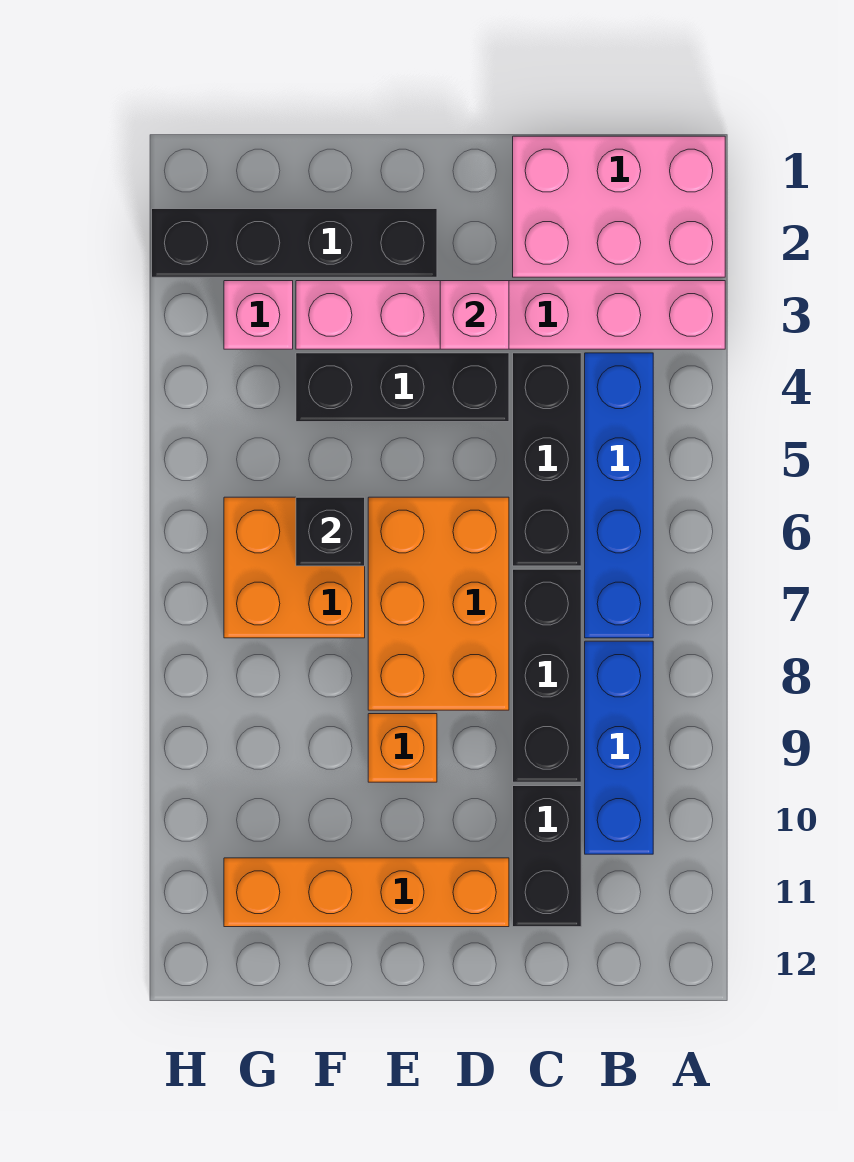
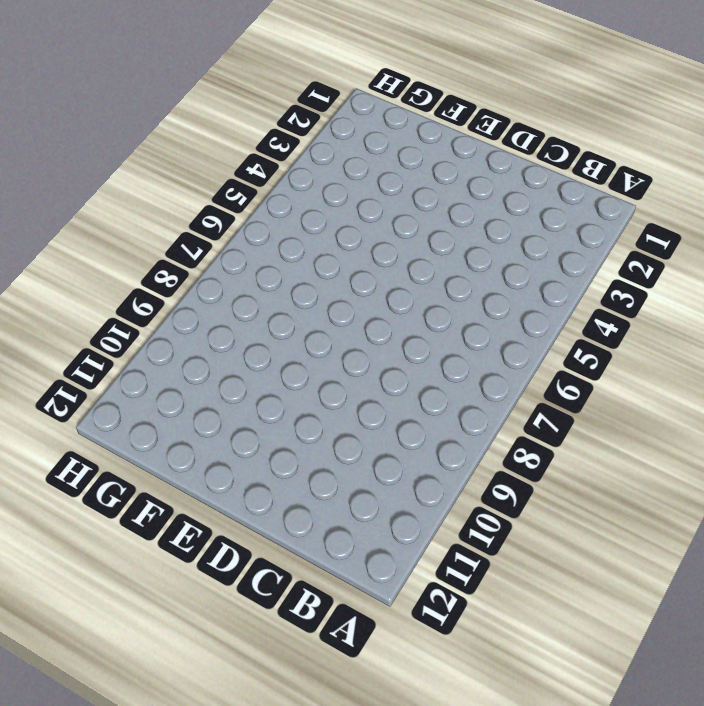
none -> pink brick A1:C2 level 1
none -> pink brick A3:F3 level 1
none -> blue brick B4:B7 level 1

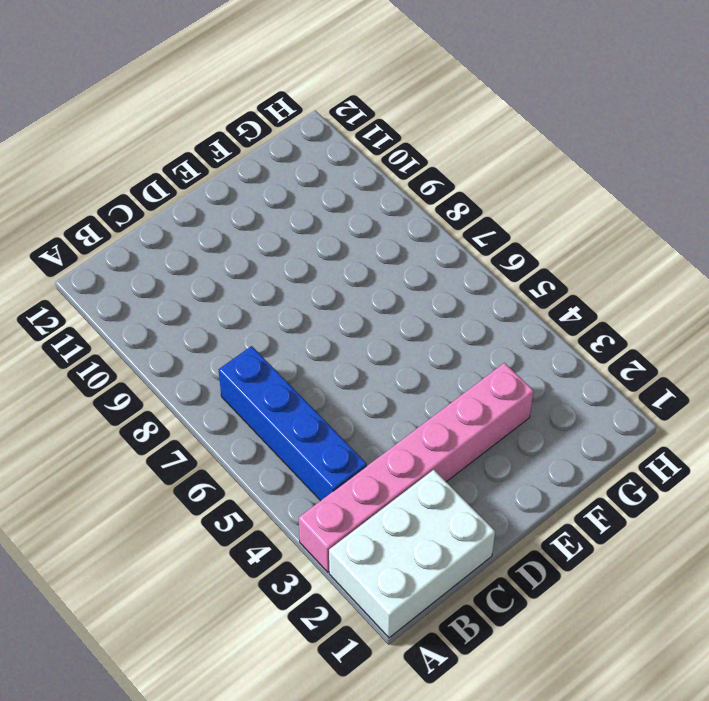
white brick A1:C2 level 1 -> pink brick A1:C2 level 1
none -> blue brick B8:B10 level 1
none -> black brick C4:C6 level 1
none -> black brick C7:C9 level 1

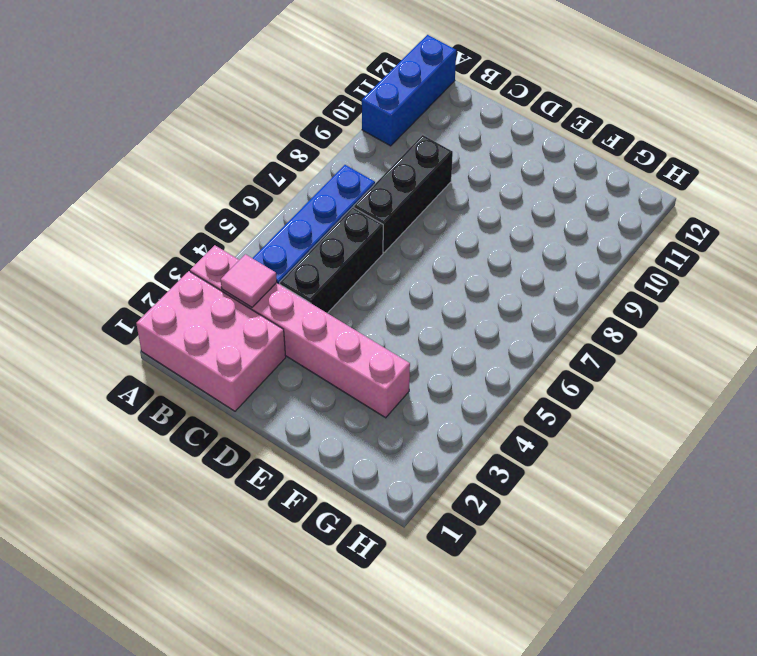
blue brick A10:A12 level 1 -> blue brick B8:B10 level 1
pink tile B3 level 2 -> none
none -> black brick C10:C11 level 1
none -> black brick D4:F4 level 1
none -> orange brick D6:E8 level 1

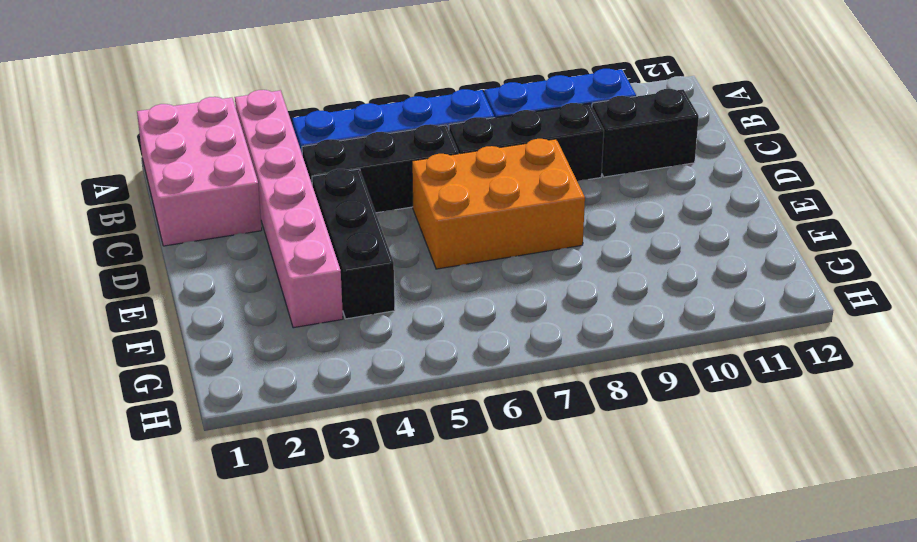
none -> orange brick D11:G11 level 1
none -> black brick E2:H2 level 1
none -> orange brick E9 level 1

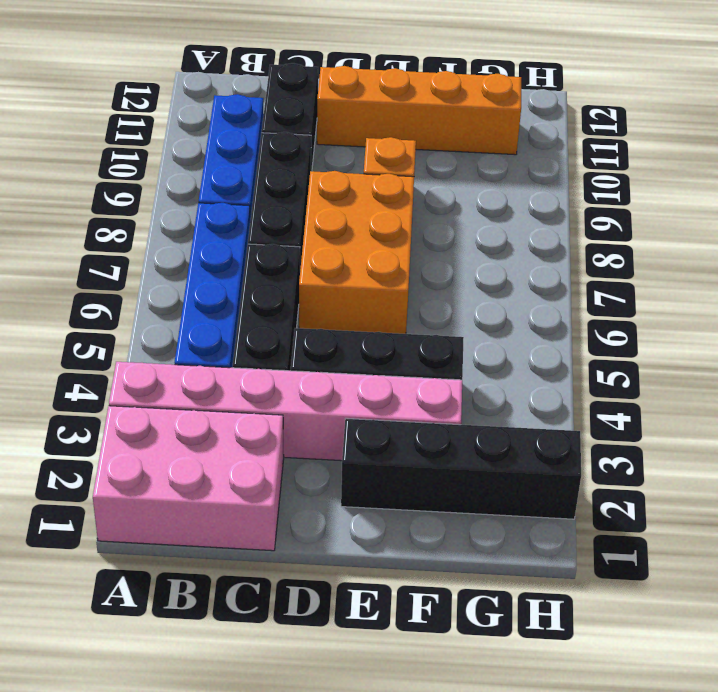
none -> orange brick F6:G7 level 1
none -> pink brick G3 level 1
none -> pink brick D3 level 2

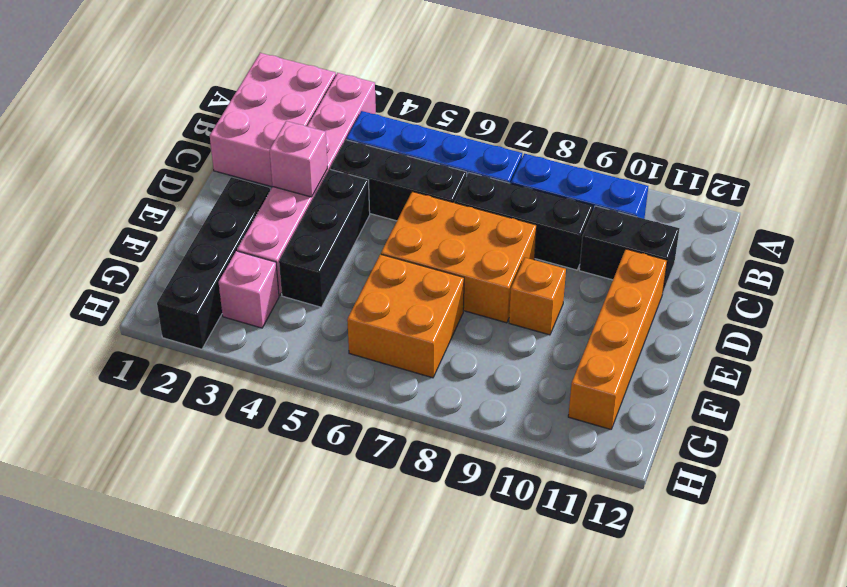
none -> black brick F6 level 2

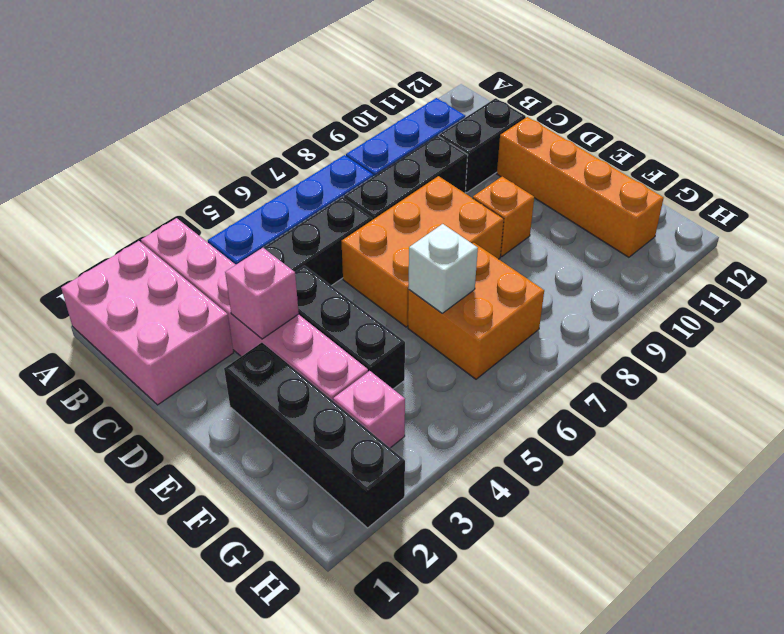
white brick F6 level 2 -> black brick F6 level 2

